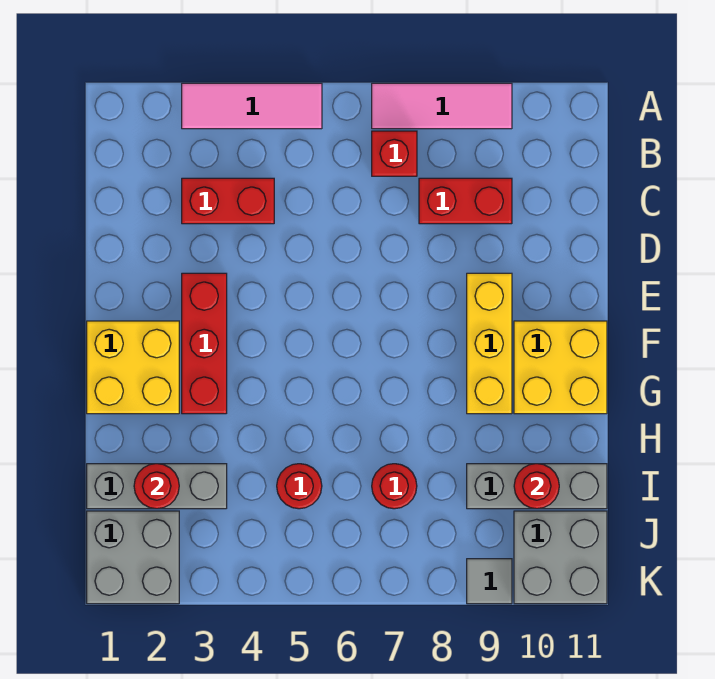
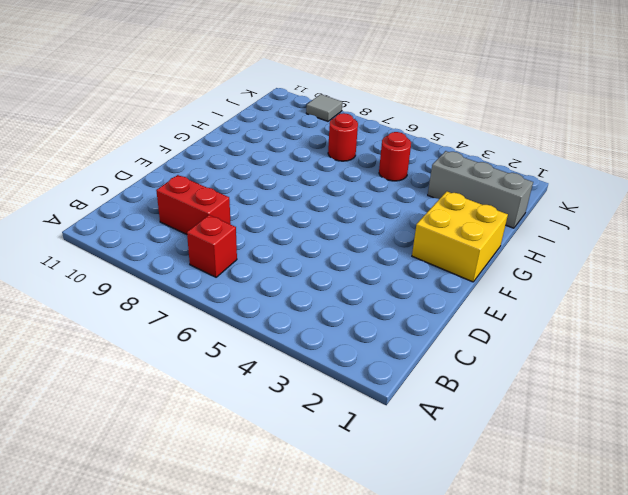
none -> pink tile A3:A5 level 1
none -> pink tile A7:A9 level 1
none -> red brick C3:C4 level 1

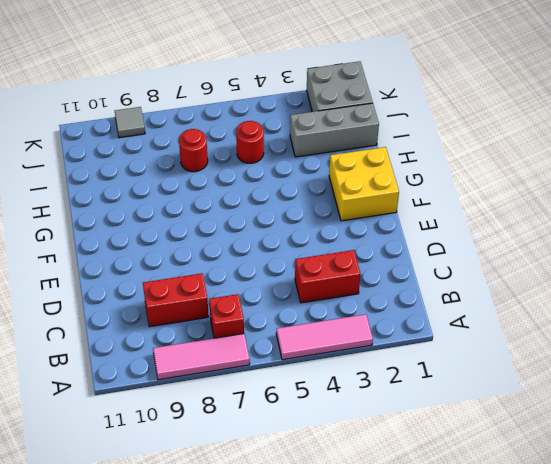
none -> red brick E3:G3 level 1
none -> yellow brick E9:G9 level 1
none -> yellow brick F10:G11 level 1

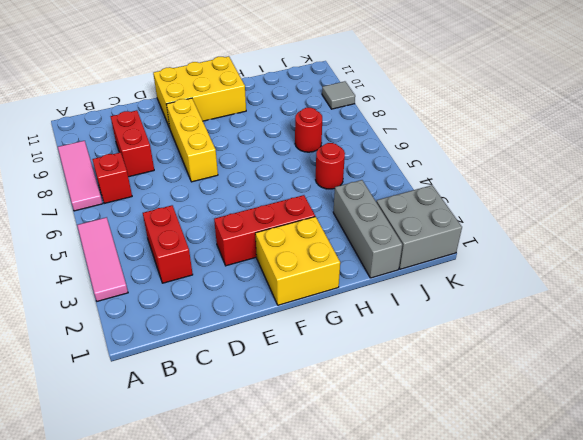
yellow brick E7:E9 level 1 -> yellow brick E9:G9 level 1
yellow brick E10:G11 level 1 -> yellow brick F10:G11 level 1
none -> grey brick I9:I11 level 1
none -> grey brick J10:K11 level 1
none -> red round brick I2 level 2

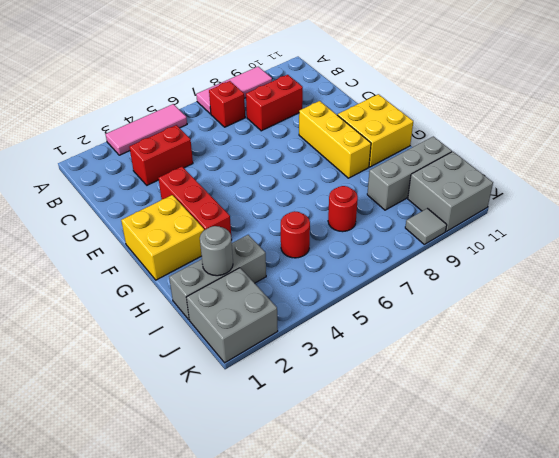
grey round brick I2 level 2 -> red round brick I2 level 2
none -> red round brick I10 level 2

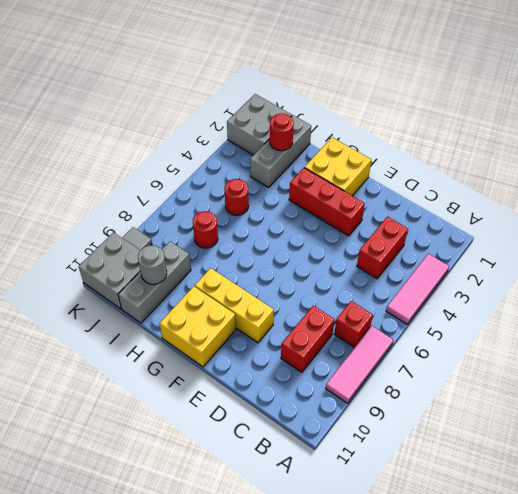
grey round brick I10 level 2 -> red round brick I10 level 2

